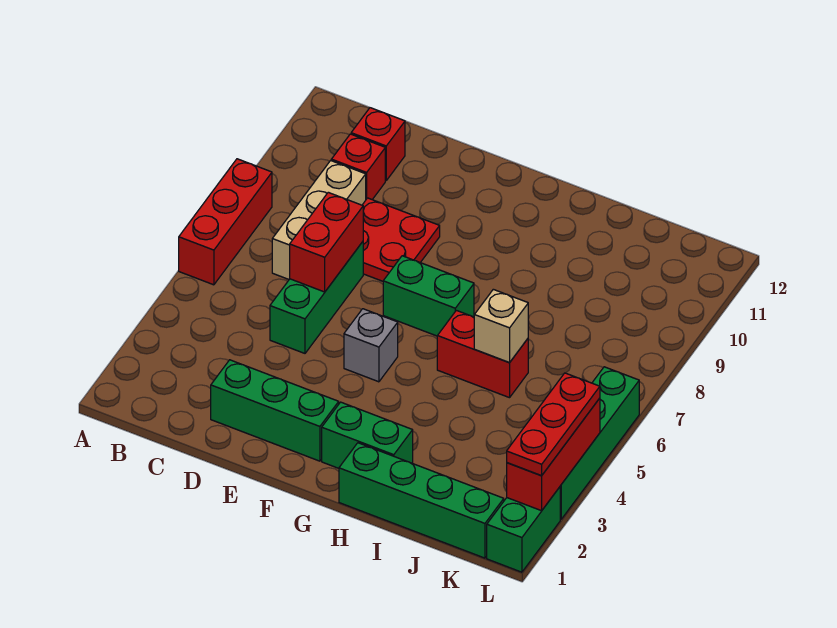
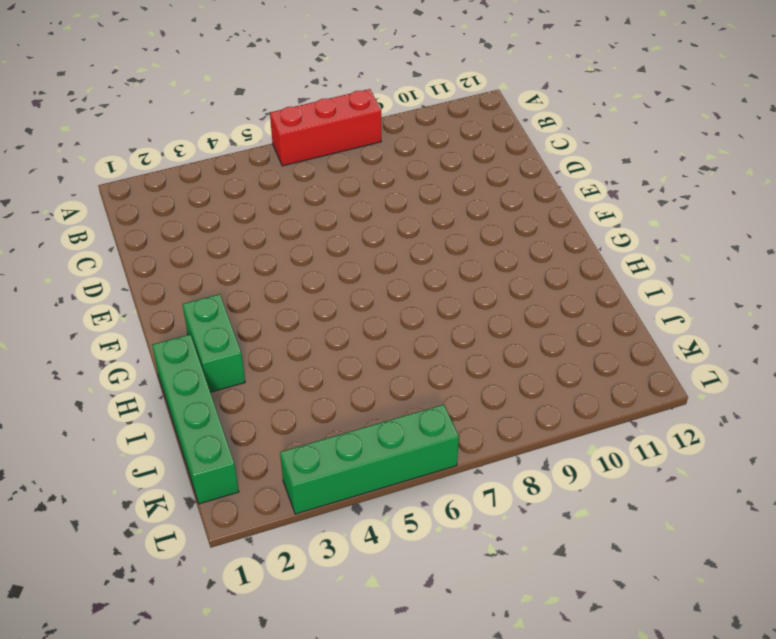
none -> tan brick C7:C9 level 1
none -> red brick C10 level 1
none -> red brick C11 level 1

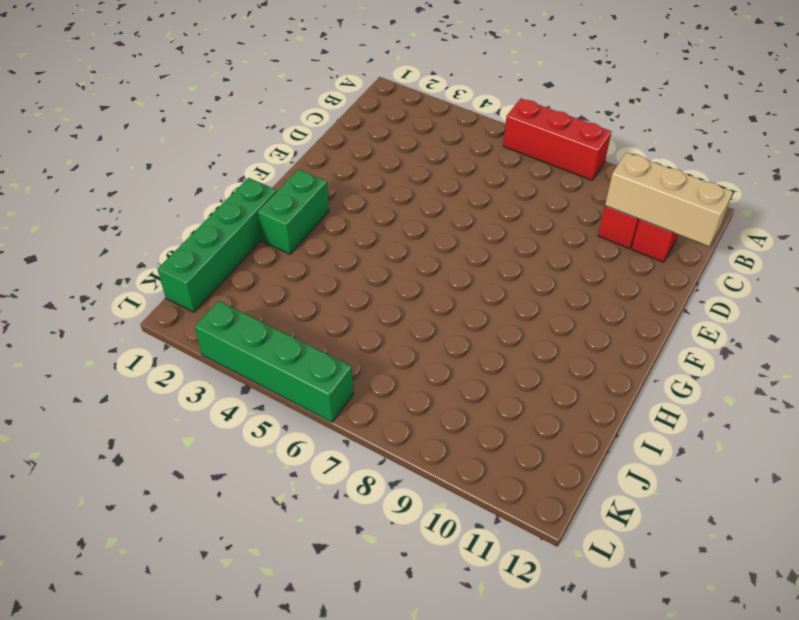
tan brick C10:C12 level 2 -> tan brick C7:C9 level 1
none -> green brick D2:F2 level 1
none -> green brick D5:D7 level 1
none -> red plate D8:E9 level 1

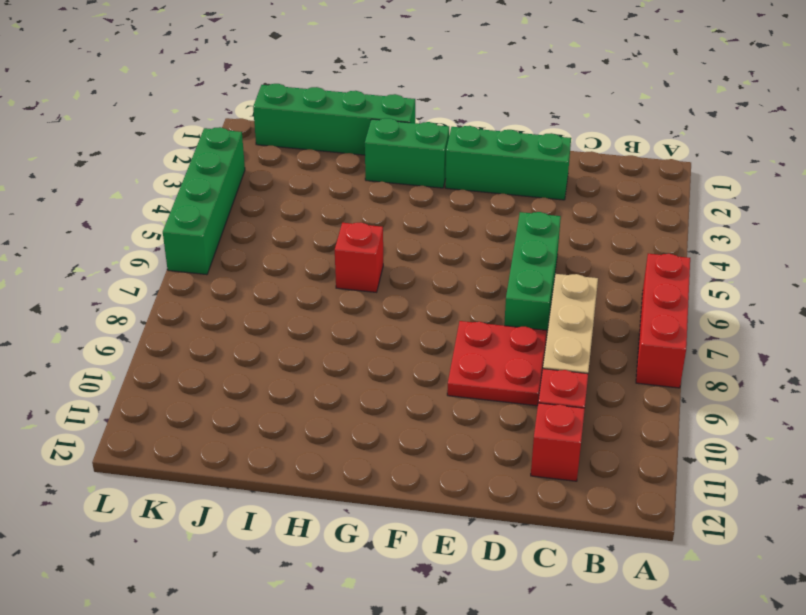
red brick H6 level 1 -> red brick H6:I6 level 1
none -> grey brick F5 level 1
none -> green brick F7:G7 level 1
none -> green brick L1:L2 level 1

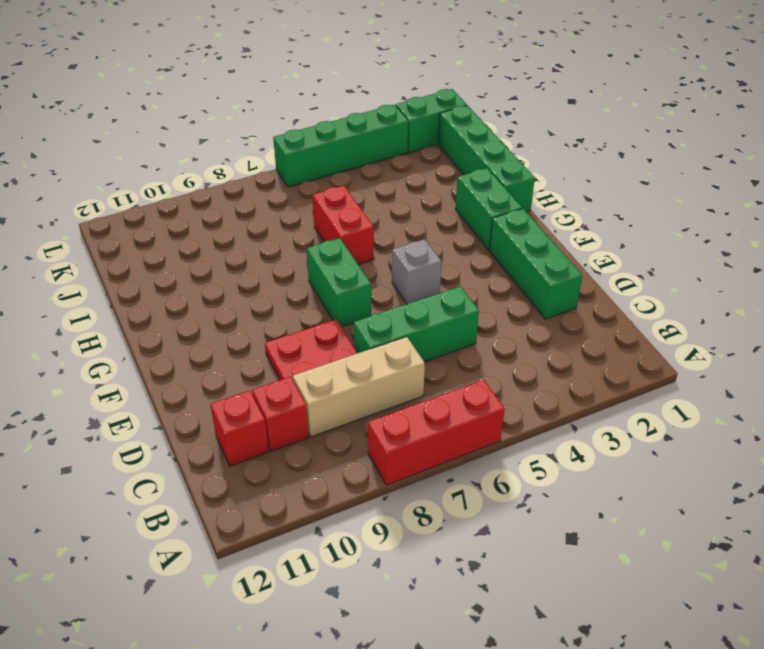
none -> red brick D6:D7 level 2
none -> tan brick I6 level 2
none -> red brick L2:L4 level 2

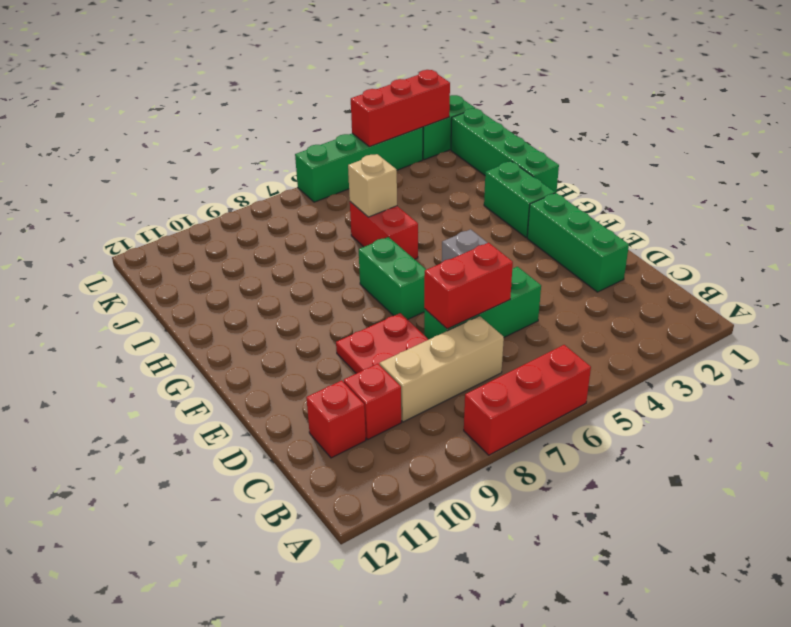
none -> red plate L2:L4 level 3

